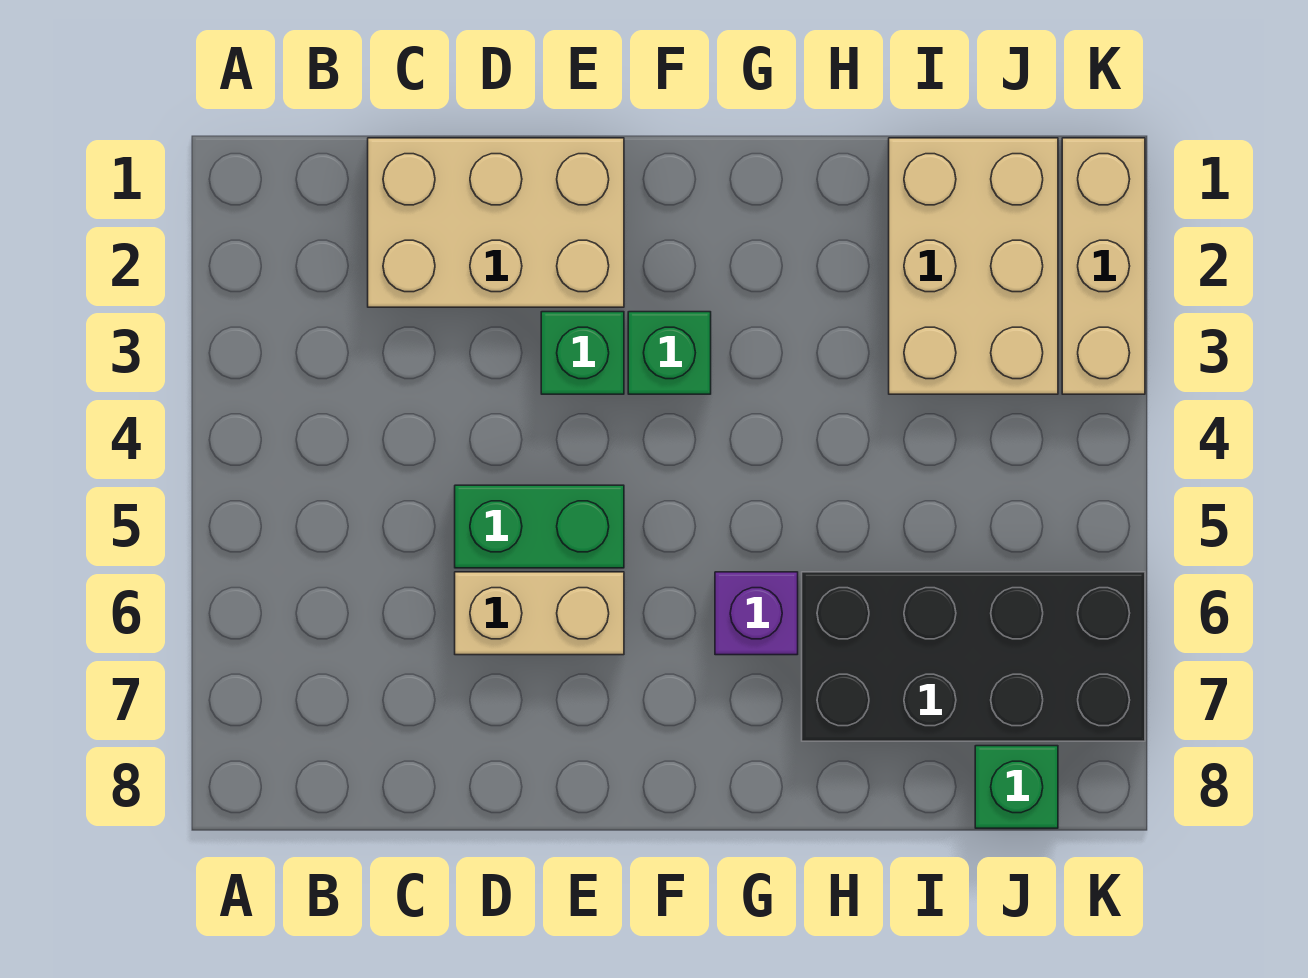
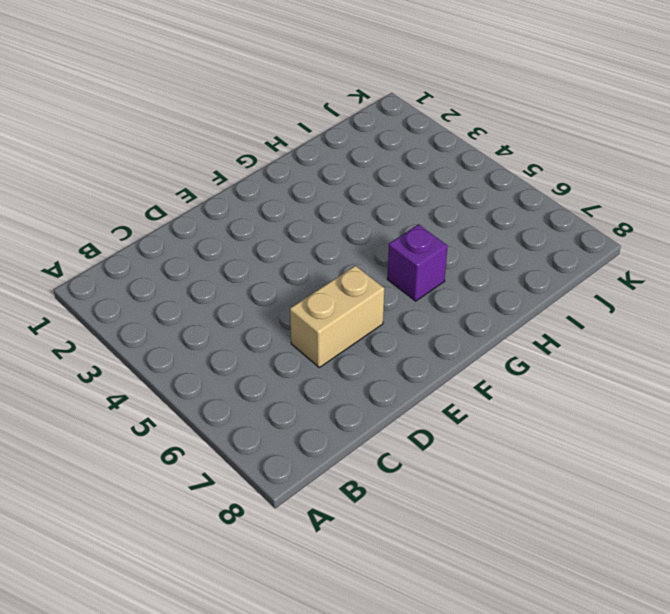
none -> tan brick C1:E2 level 1
none -> green brick D5:E5 level 1

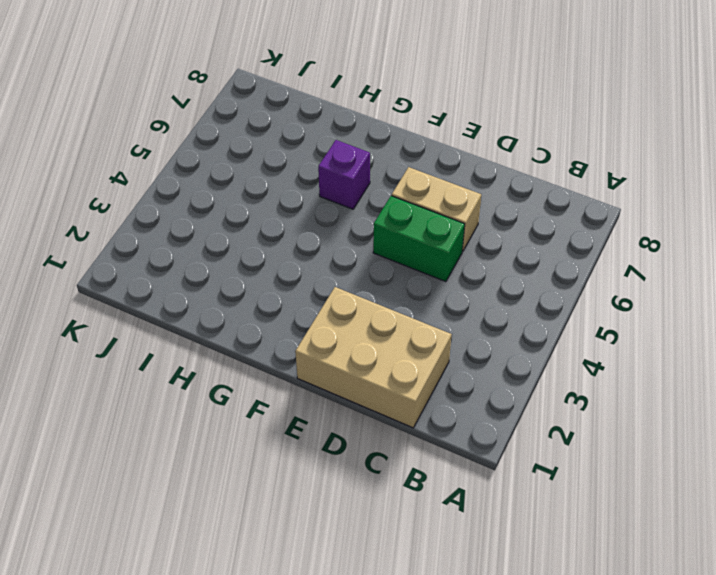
none -> green brick E3 level 1
none -> green brick F3 level 1

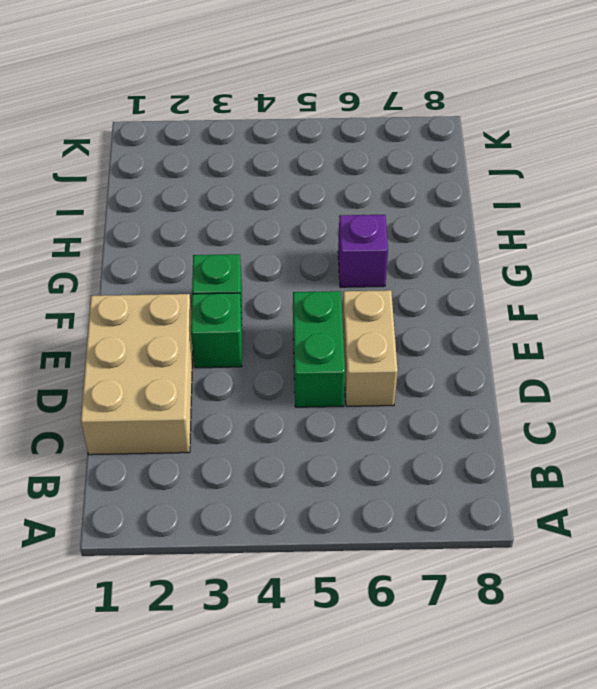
none -> black brick H6:K7 level 1
none -> tan brick I1:J3 level 1

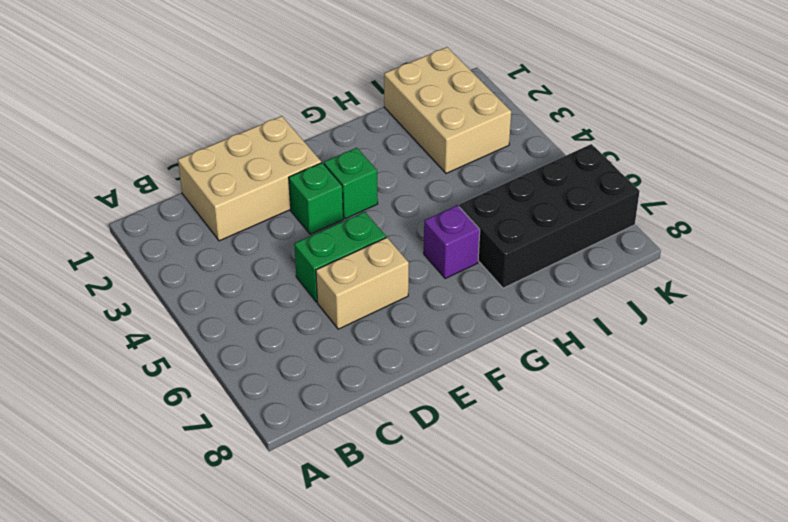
none -> green brick J8 level 1
none -> tan brick K1:K3 level 1

